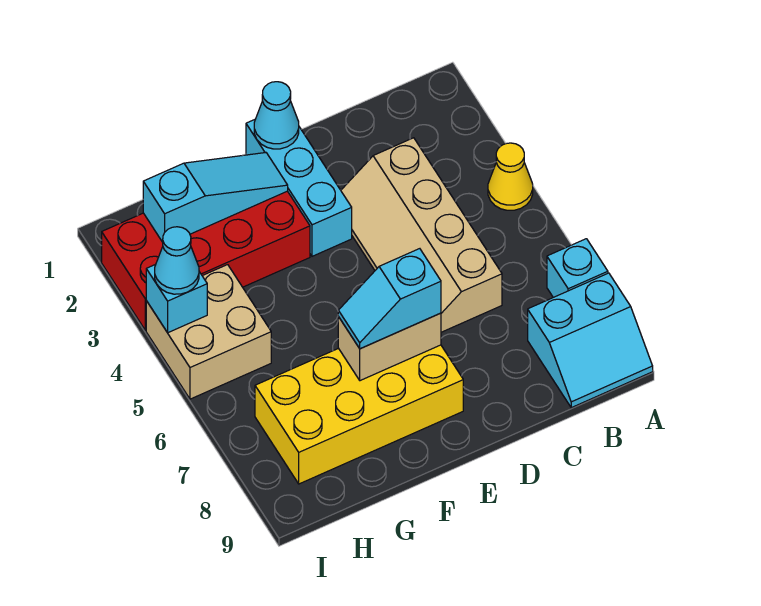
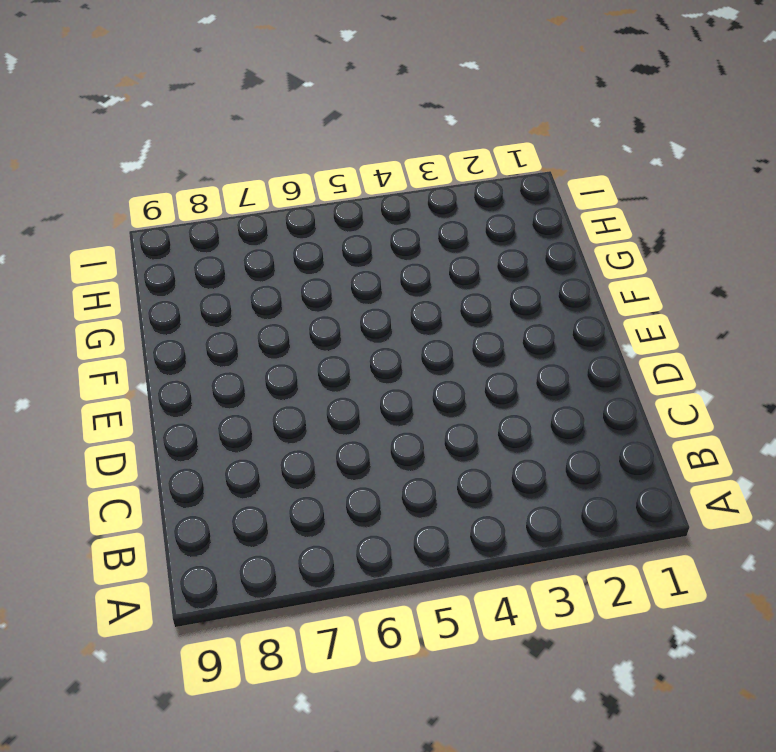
none -> yellow cone A4 level 1
none -> cyan brick A7 level 1
none -> cyan slope A8:B9 level 1 top 8

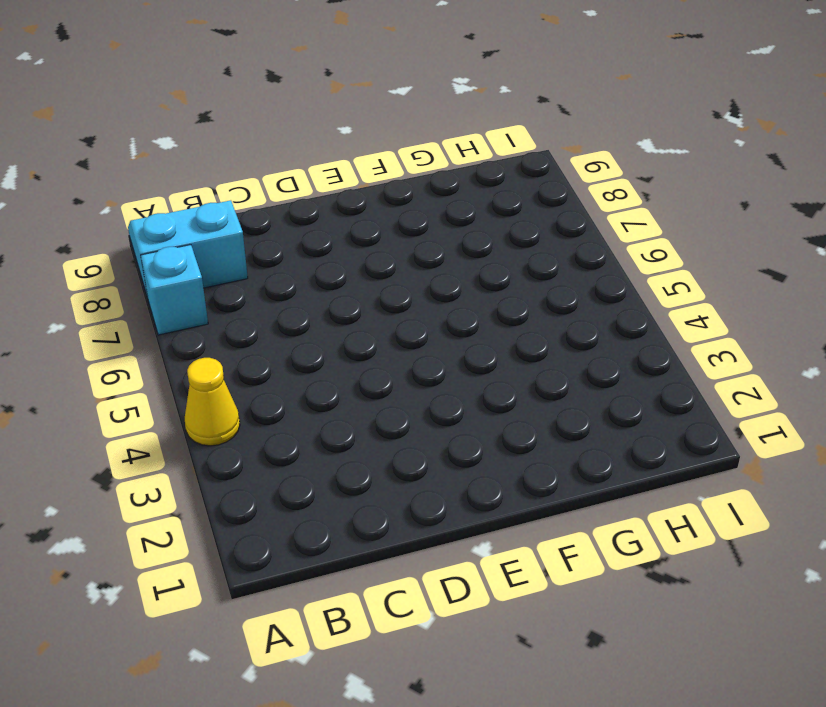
none -> tan slope C3:D6 level 1 top C
none -> cyan brick E1:E3 level 1
none -> yellow brick E7:H8 level 1

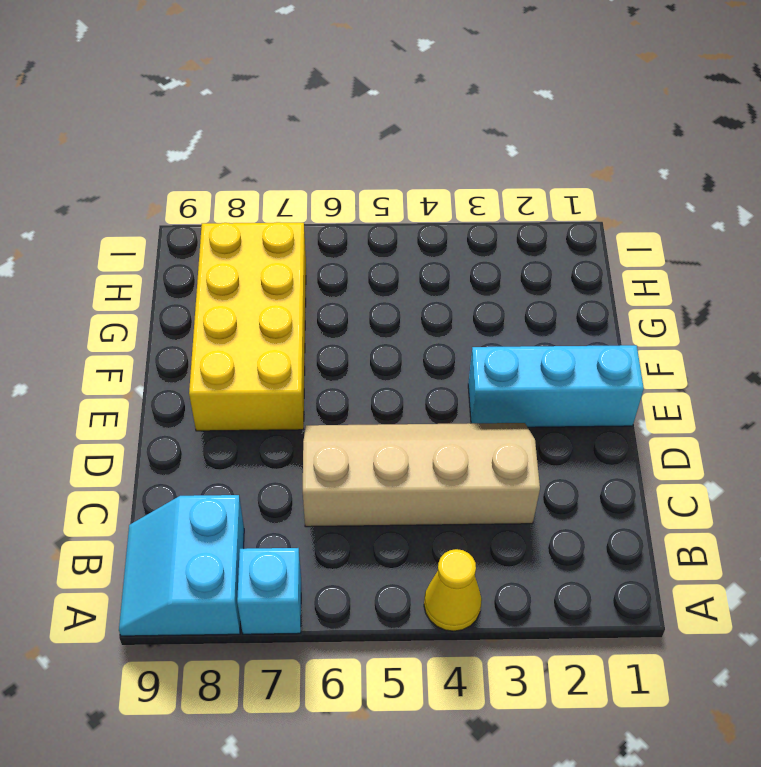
none -> red brick F2:I3 level 1
none -> tan brick H4:I5 level 1
none -> cyan cone E1 level 2

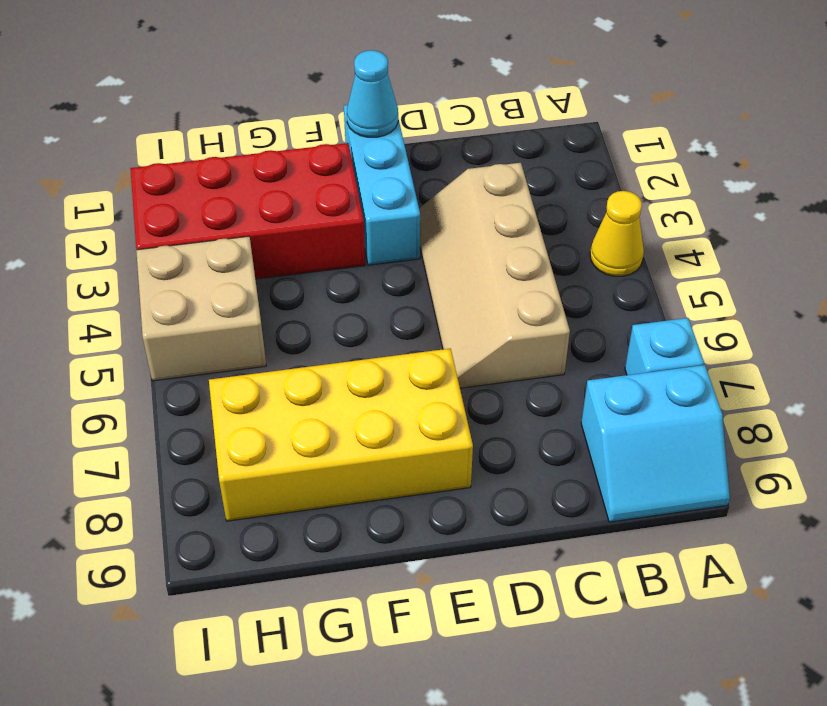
none -> tan brick E7:F7 level 2
none -> cyan slope F2:H2 level 2 top H
none -> cyan brick I4 level 2

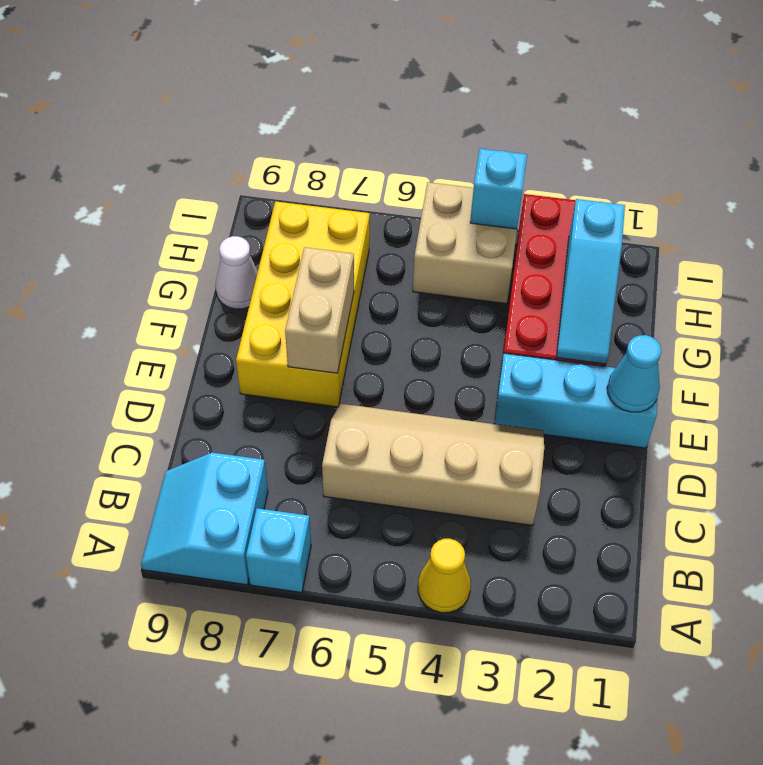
white cone G9 level 1 -> none
none -> cyan slope E7:F7 level 3 top E
none -> cyan cone I4 level 3

